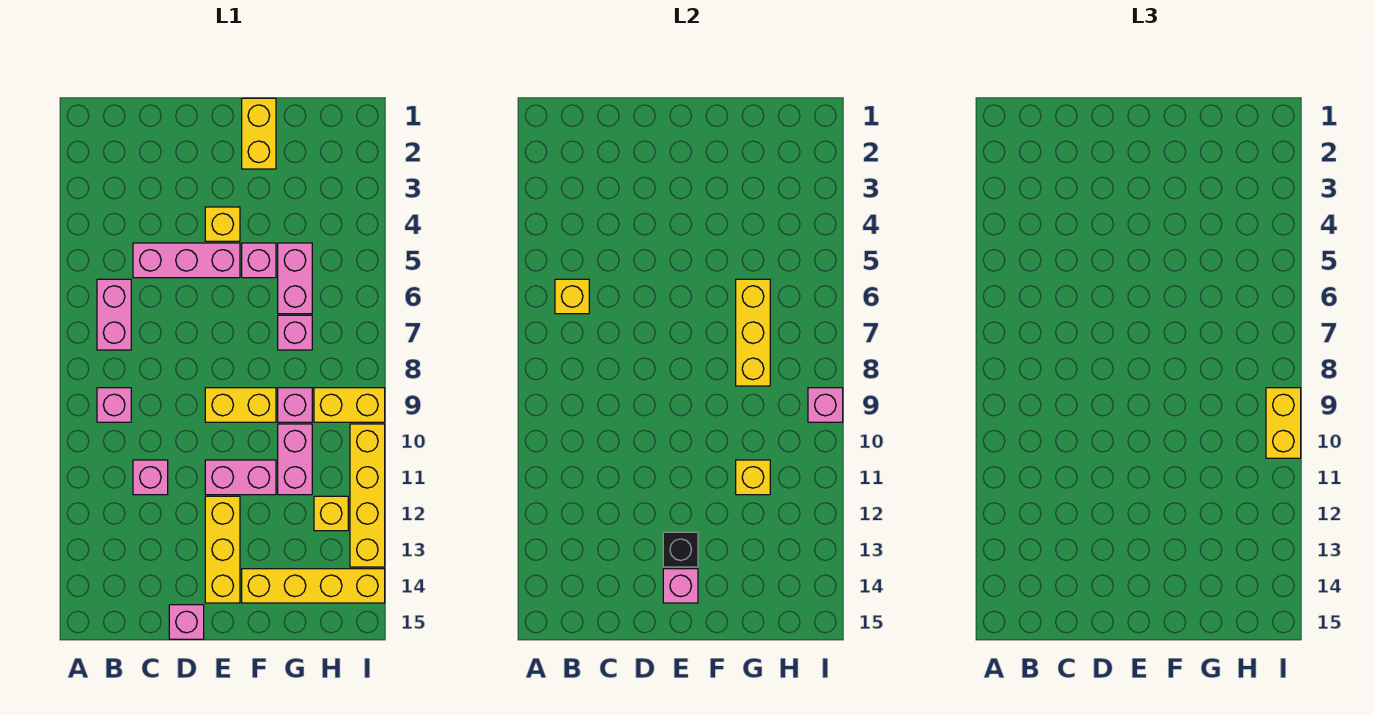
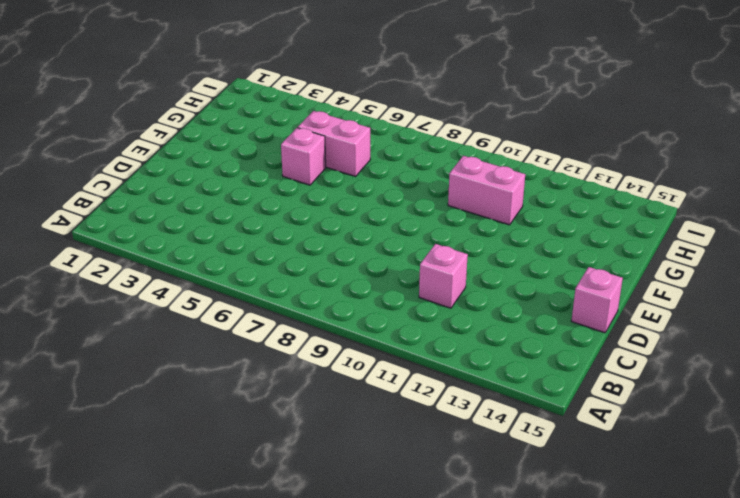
none -> pink brick B6:B7 level 1
none -> pink brick B9 level 1
none -> pink brick C5:E5 level 1

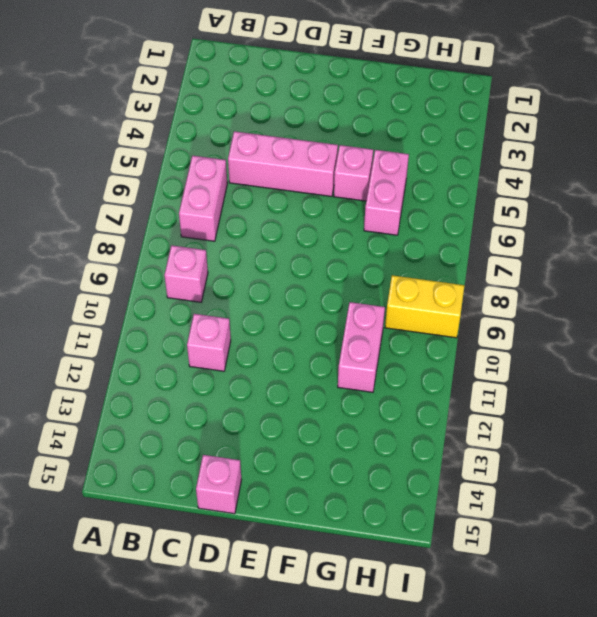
none -> yellow brick E4 level 1
none -> yellow brick E9:F9 level 1
none -> pink brick E11:F11 level 1

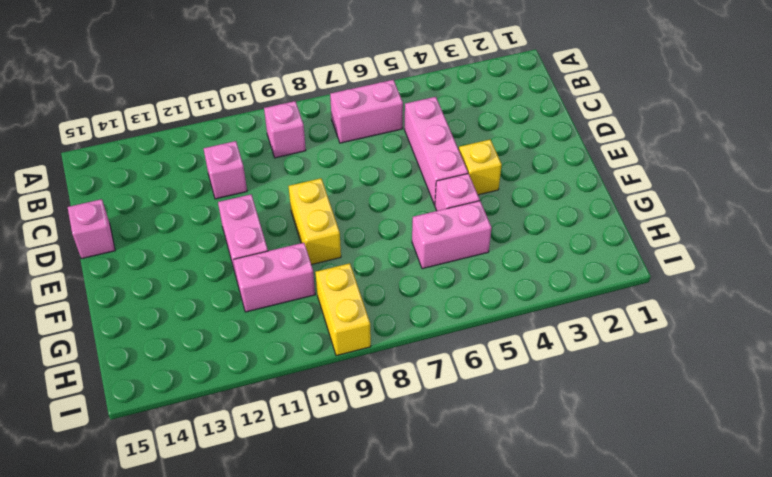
none -> yellow brick E12:E14 level 1
none -> yellow brick F1:F2 level 1
none -> yellow brick F14:I14 level 1

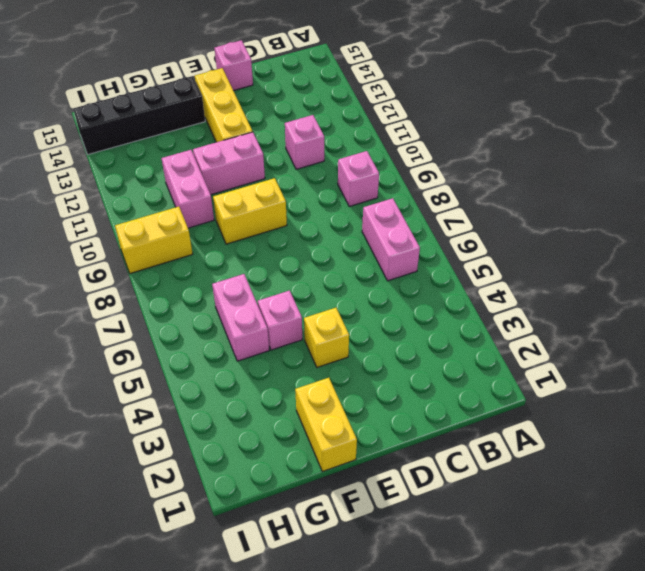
black brick F14:I14 level 1 -> yellow brick F14:I14 level 1
none -> pink brick C5:E5 level 1
none -> pink brick G7 level 1
none -> pink brick G9 level 1

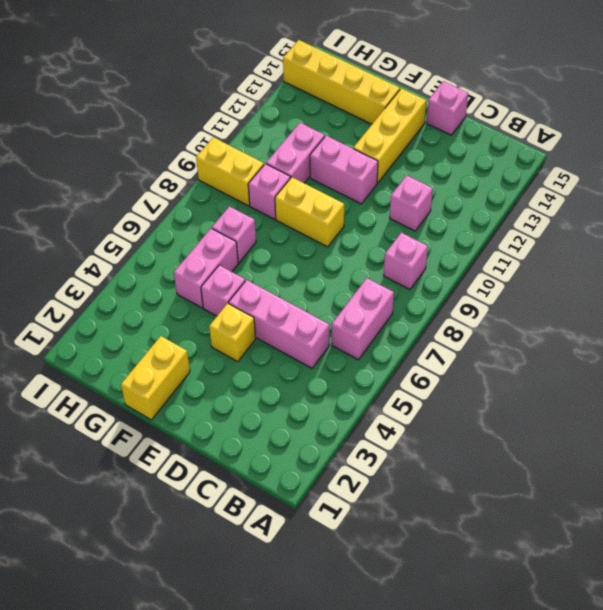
none -> yellow brick H12 level 1
none -> yellow brick I10:I13 level 1
none -> yellow brick B6 level 2

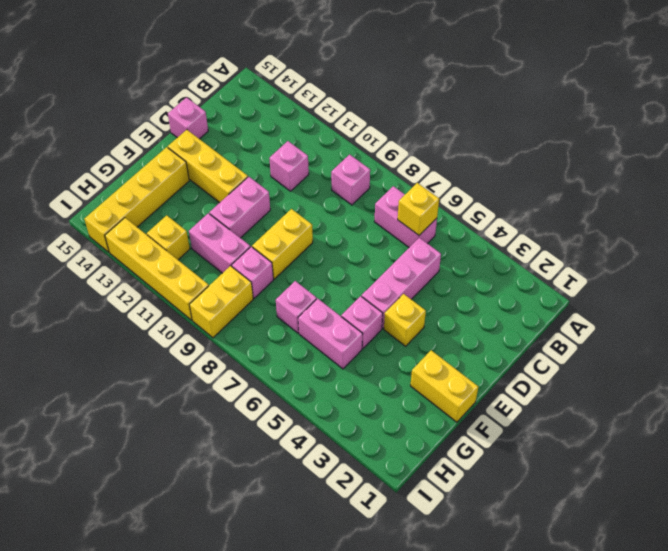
none -> black brick E13 level 2
none -> pink brick E14 level 2
none -> yellow brick G6:G8 level 2

